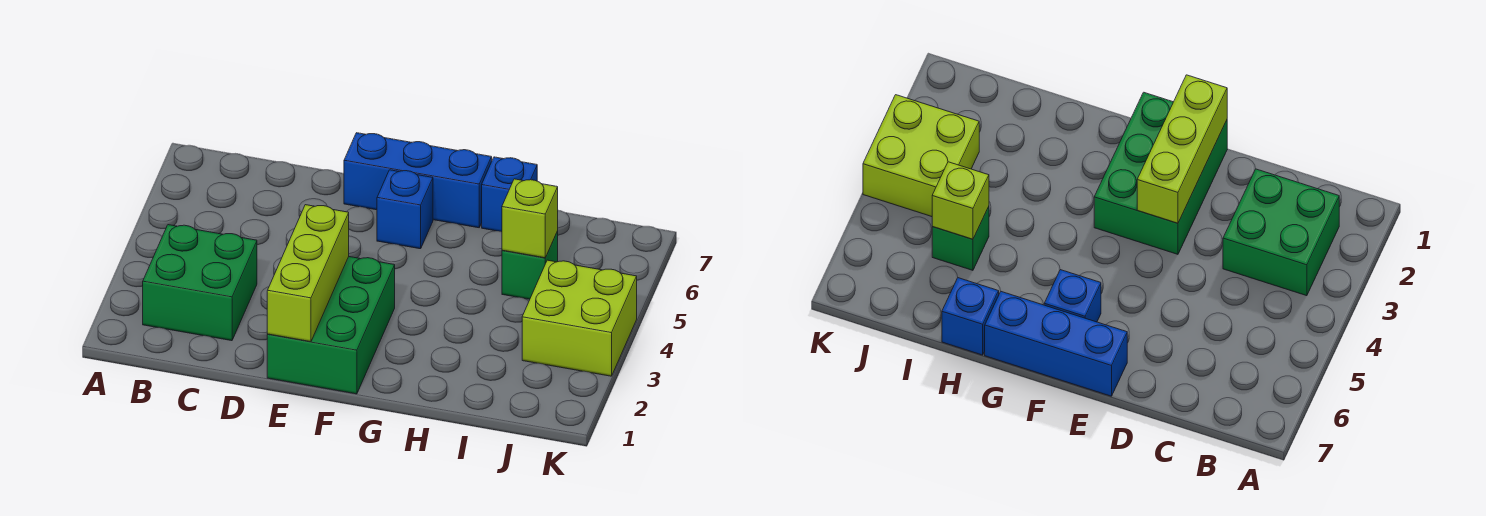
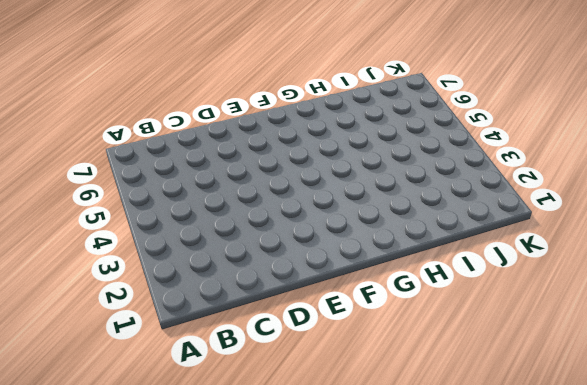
none -> green brick B2:C3 level 1
none -> green brick E1:F3 level 1

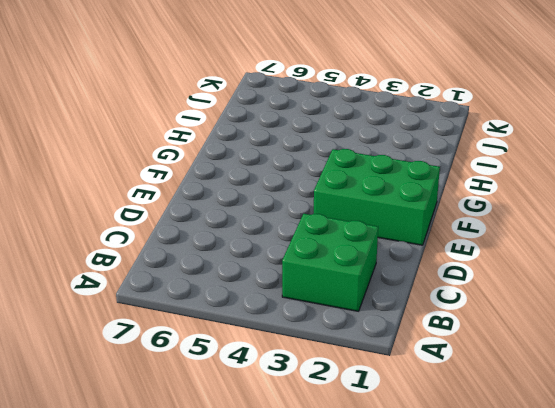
none -> blue brick E7:G7 level 1
none -> blue brick F6 level 1

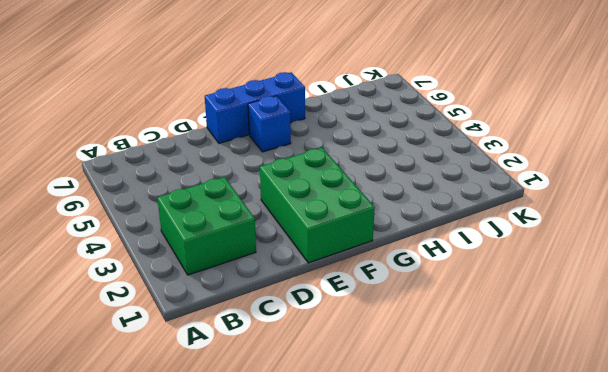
none -> blue brick H7 level 1
none -> green brick I5 level 1

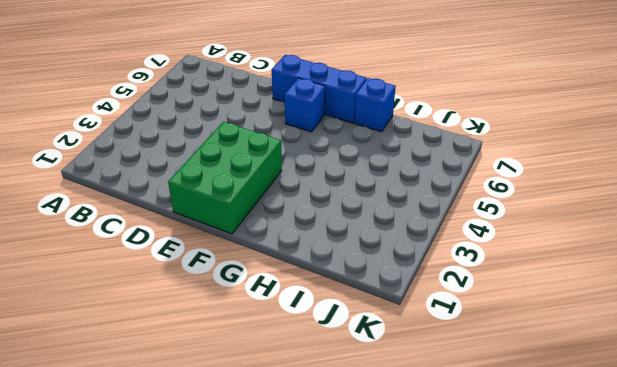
none -> green brick B2:C3 level 1
none -> green brick I5 level 1

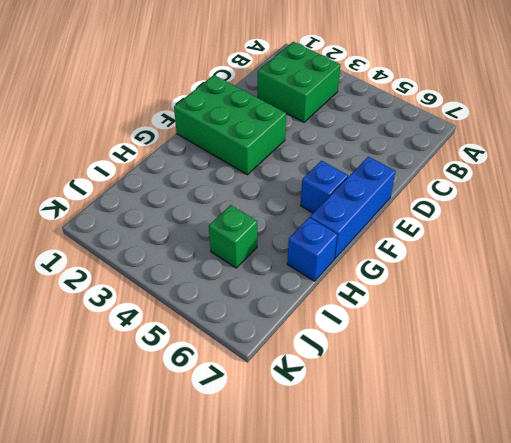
none -> lime brick J3:K4 level 1
none -> lime brick E1:E3 level 2

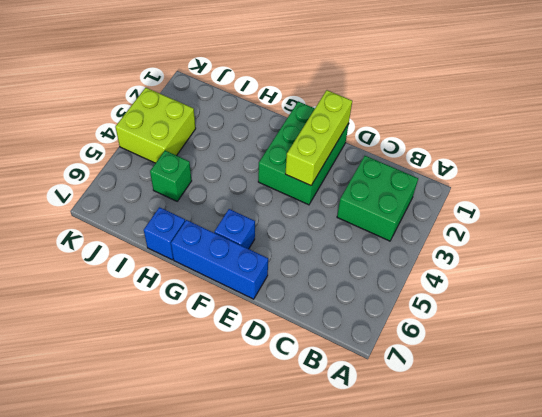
none -> lime brick I5 level 2

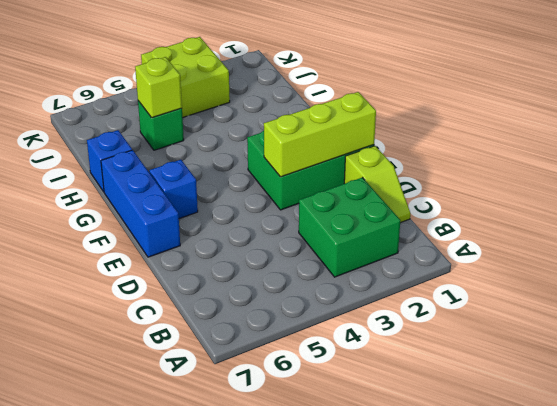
lime slope C1:D1 level 1 top D -> none

